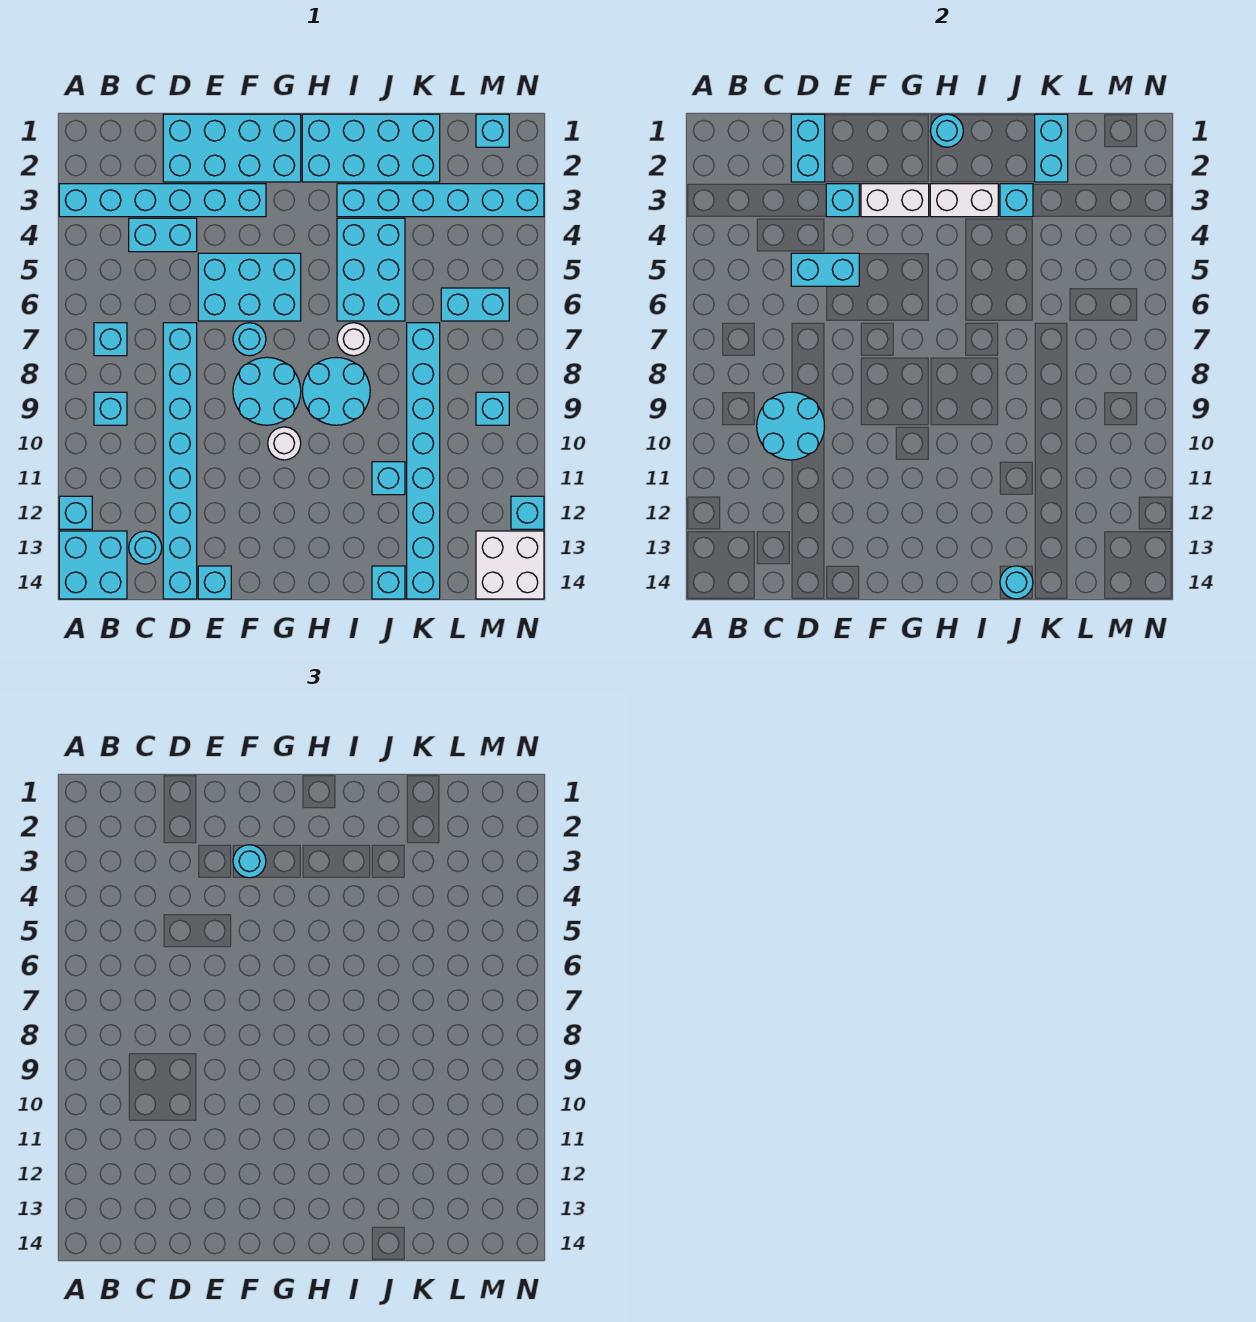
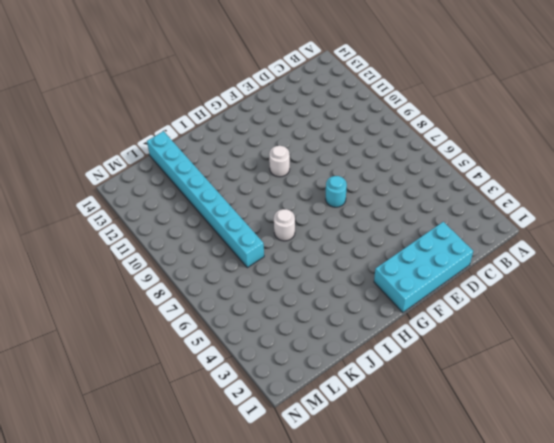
none -> cyan brick A3:F3 level 1
none -> cyan brick A12 level 1
none -> cyan brick A13:B14 level 1
none -> cyan brick B7 level 1

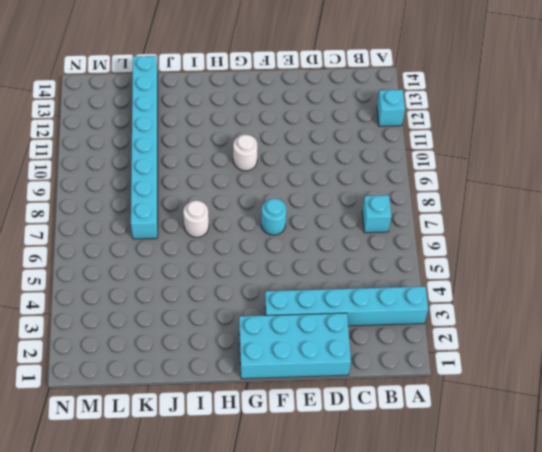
none -> cyan brick A13:B14 level 1
none -> cyan brick B9 level 1
none -> cyan brick C4:D4 level 1
none -> cyan round brick C13 level 1

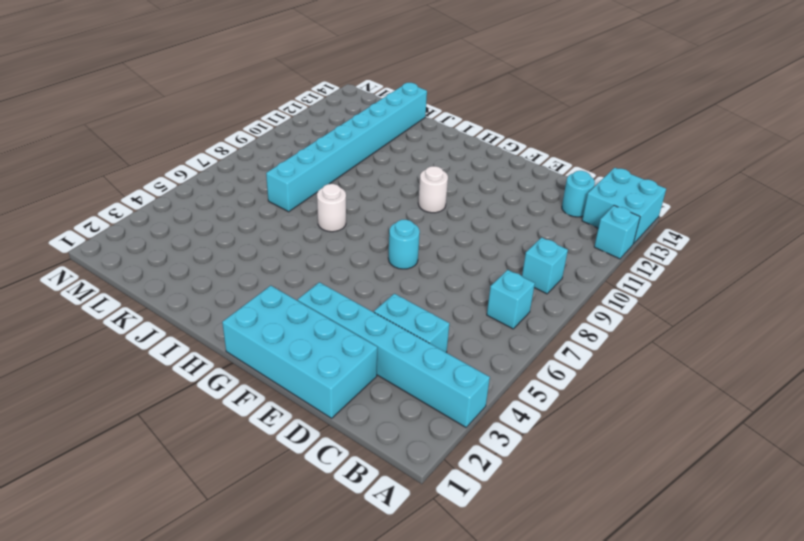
none -> cyan brick D7:D14 level 1
none -> cyan brick E5:G6 level 1
none -> cyan brick E14 level 1
none -> cyan round brick F8:G9 level 1

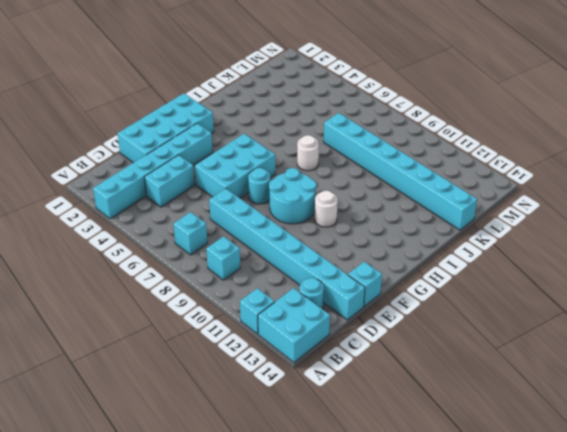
none -> cyan brick H1:K2 level 1
none -> cyan round brick H8:I9 level 1
none -> cyan brick I3:N3 level 1
none -> cyan brick I4:J6 level 1

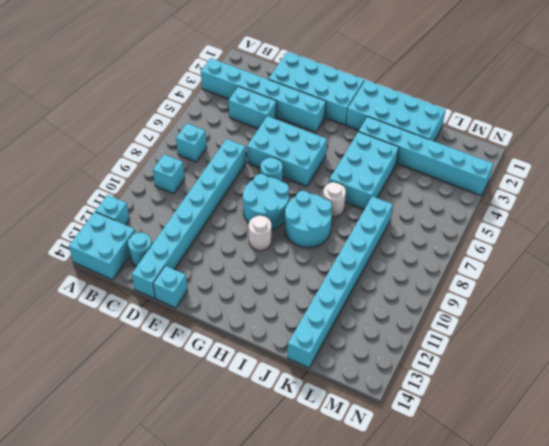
none -> cyan brick J11 level 1
none -> cyan brick J14 level 1
none -> cyan brick L6:M6 level 1
none -> cyan brick M1 level 1

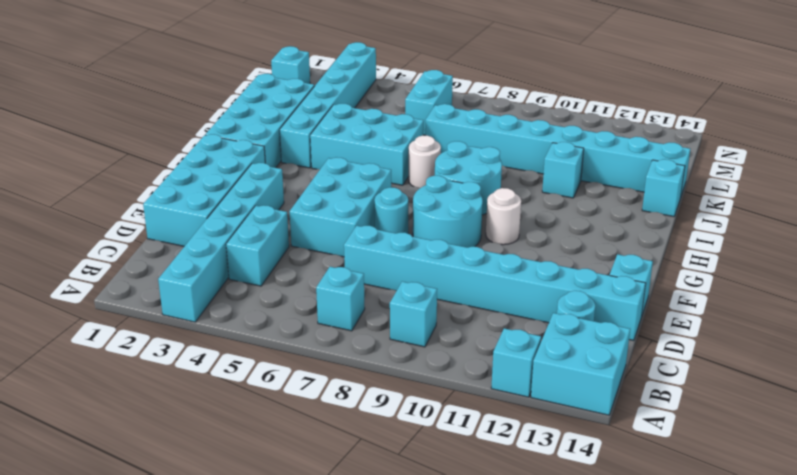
none -> cyan brick M9 level 1
none -> white brick M13:N14 level 1
none -> cyan brick N12 level 1
none -> cyan round brick C9:D10 level 2

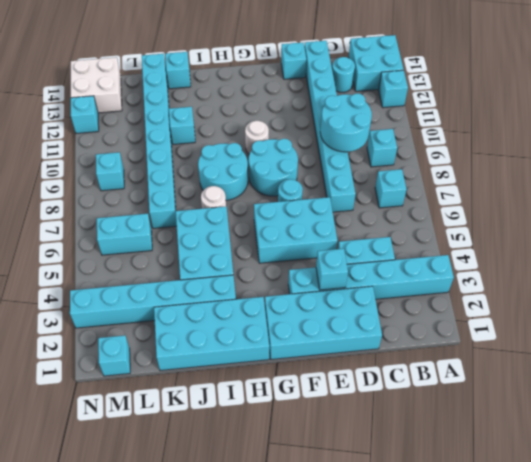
none -> cyan brick D1:D2 level 2
none -> cyan brick D5:E5 level 2
none -> white brick F3:G3 level 2
none -> cyan round brick H1 level 2

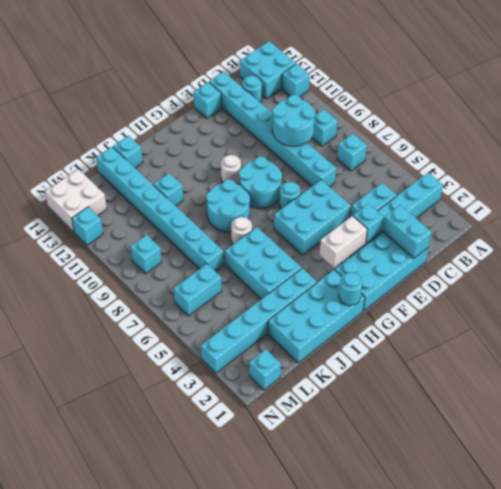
none -> cyan brick D5:E5 level 2
none -> white brick H3:I3 level 2
none -> cyan brick J3 level 2
none -> cyan round brick J14 level 2

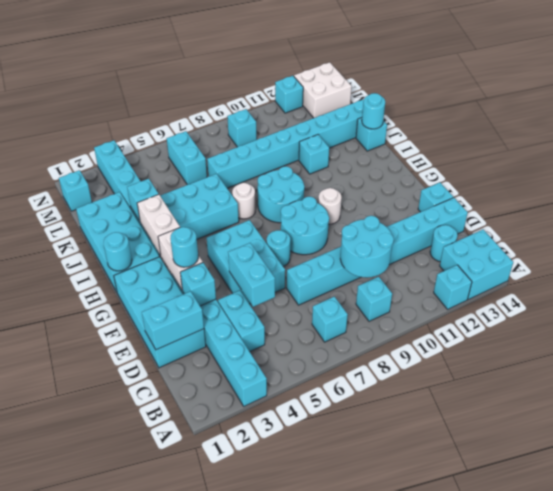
none -> cyan brick K1:K2 level 2

